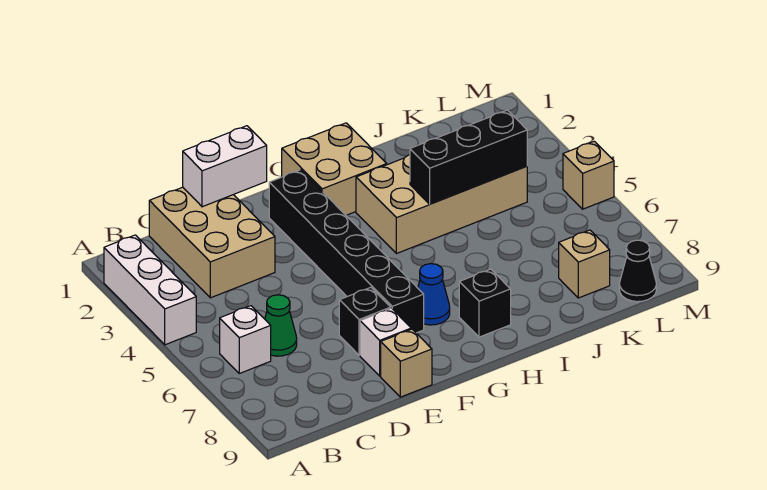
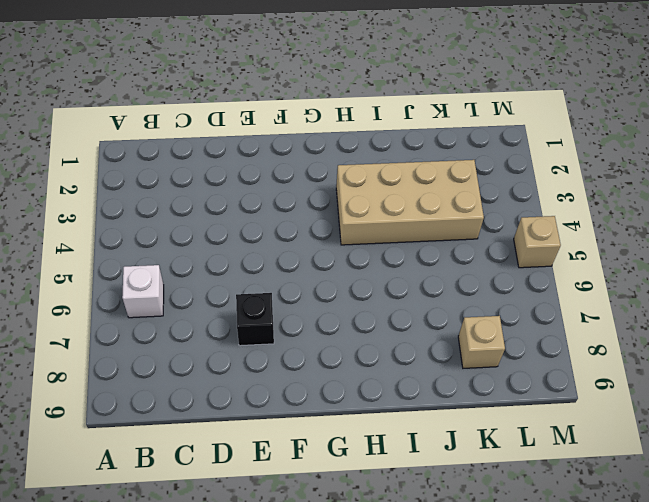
none -> white brick A2:A4 level 1
none -> tan brick C1:D3 level 1
none -> green cone C6 level 1

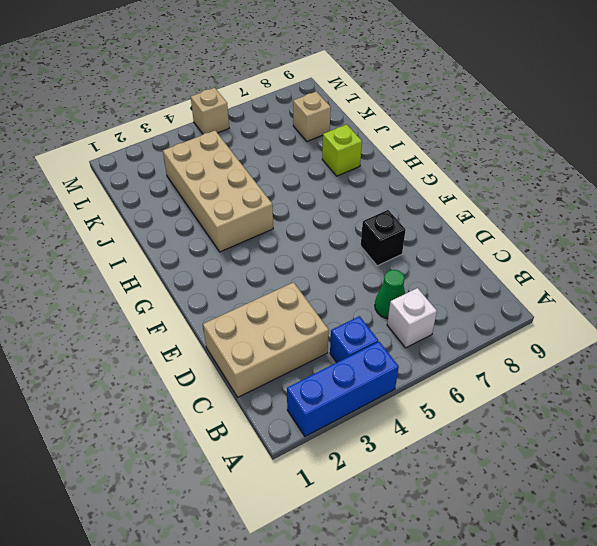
blue brick A2:A4 level 1 -> white brick A2:A4 level 1
blue brick B4 level 1 -> none
lime brick I8 level 1 -> none
none -> white brick E8 level 1
none -> tan brick E9 level 1
none -> black brick F2:F7 level 1

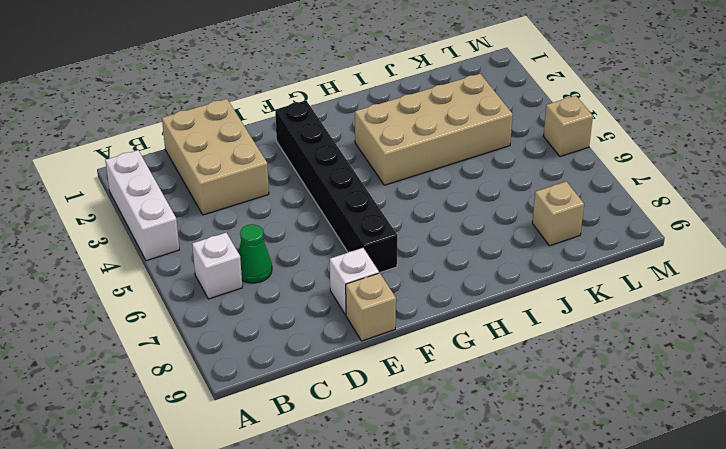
none -> black brick E7 level 1
none -> tan brick G1:H2 level 1
none -> blue cone G7 level 1

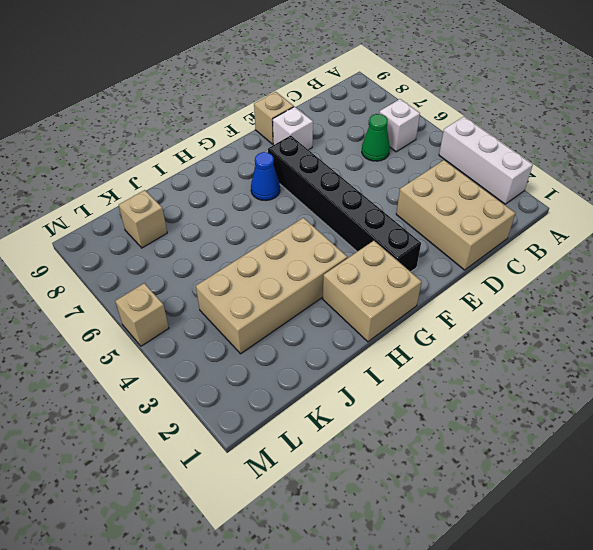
none -> black brick E7 level 1
none -> black brick H8 level 1
none -> black cone L9 level 1

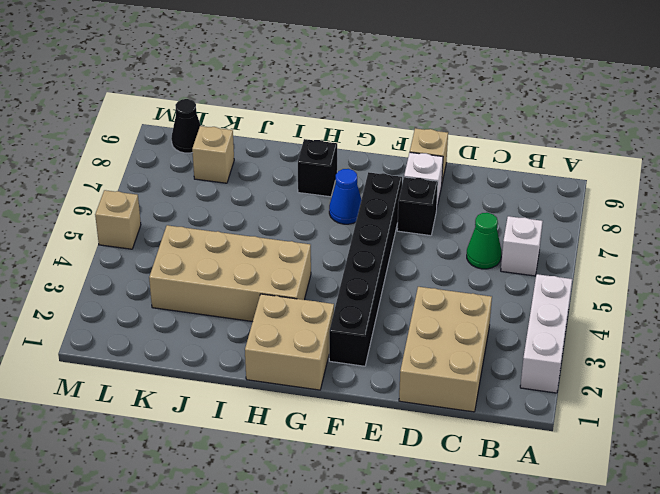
none -> white brick D1:E1 level 2
none -> black brick I4:K4 level 2

